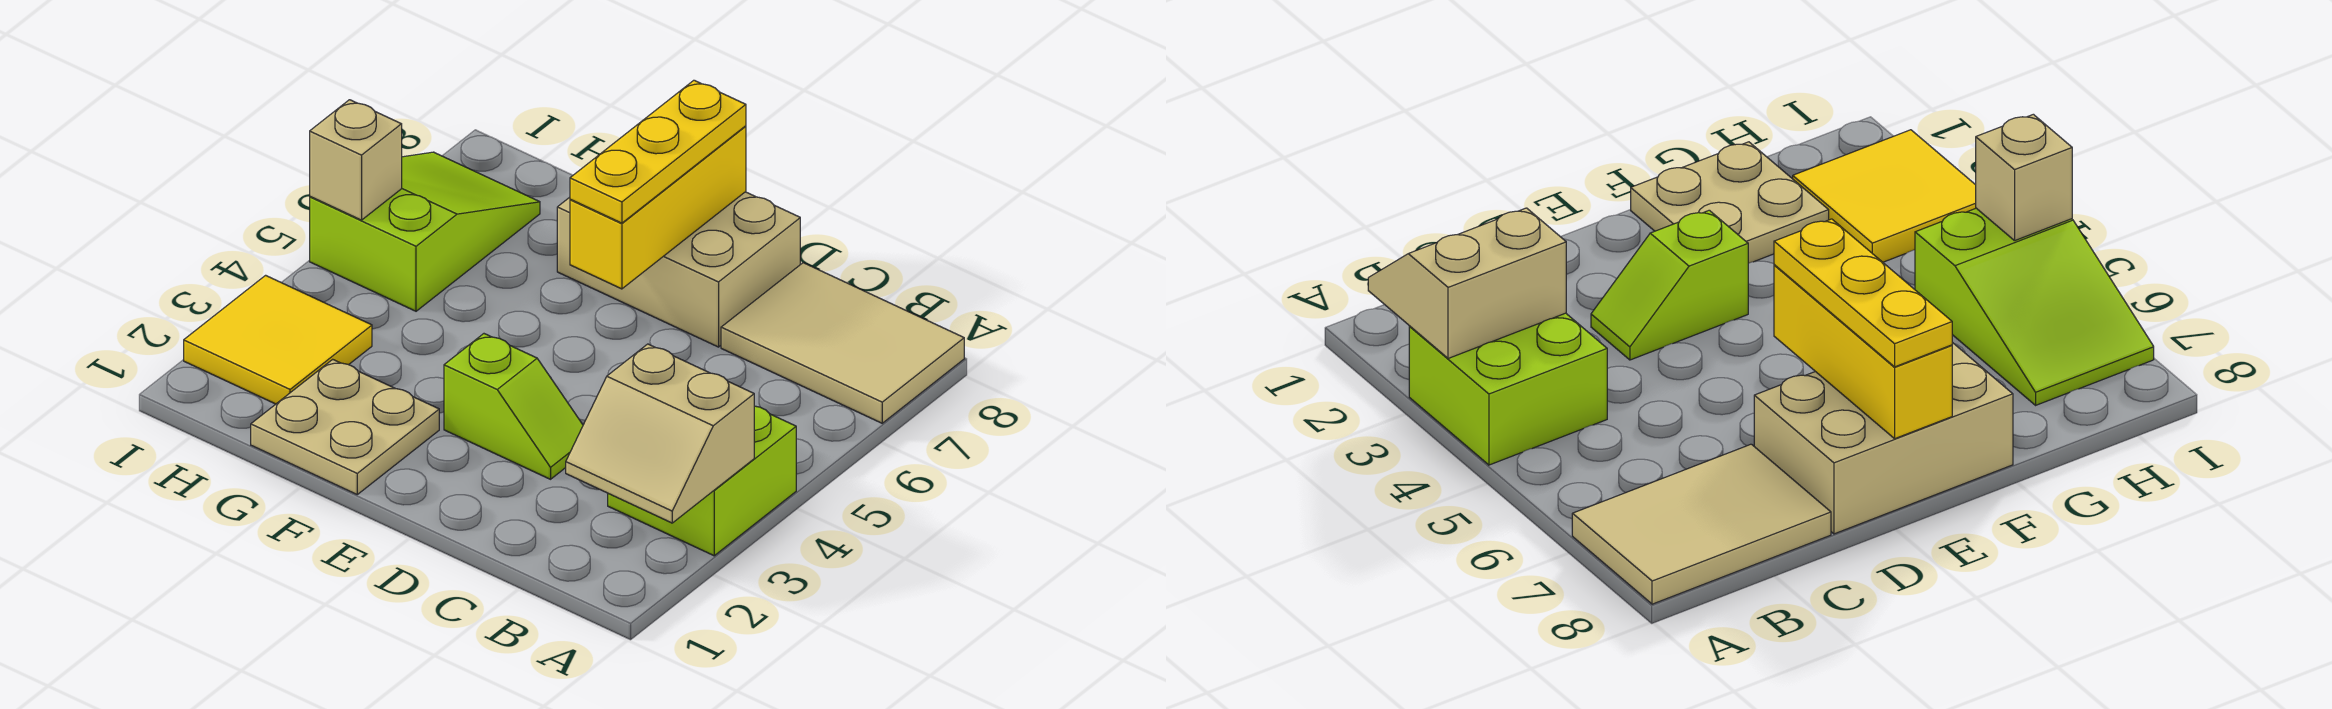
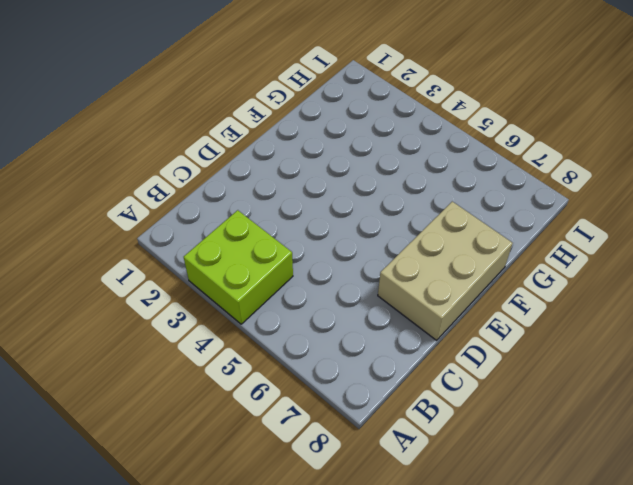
none -> tan tile A7:C8 level 1
none -> lime slope D3:E3 level 1 top E

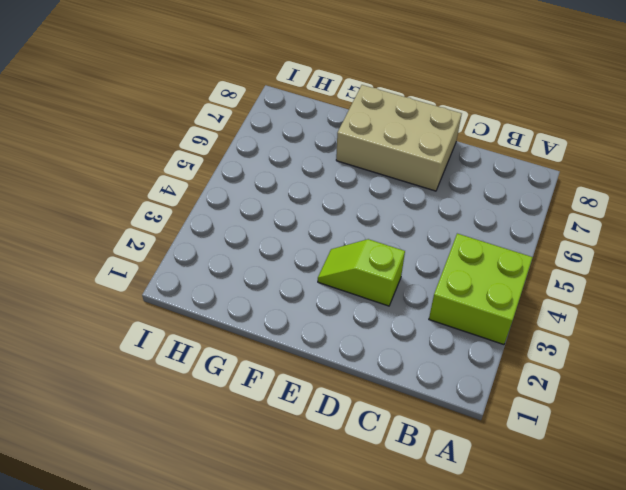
lime slope D3:E3 level 1 top D -> lime slope D3:E3 level 1 top E
none -> tan tile A7:C8 level 1
none -> tan plate F1:G2 level 1

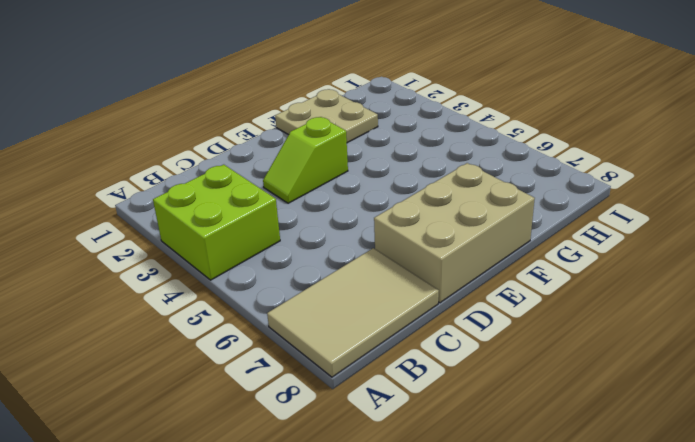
none -> yellow tile H2:I3 level 1
none -> lime slope H5:I7 level 1 top 5

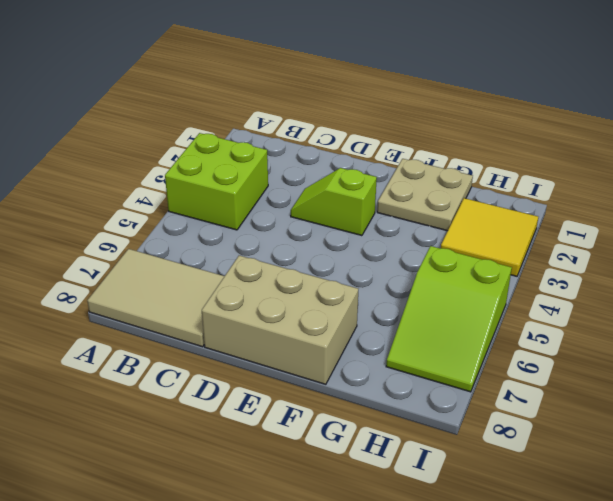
none -> tan slope A2:B3 level 2 top 3
none -> yellow brick E6:E8 level 2

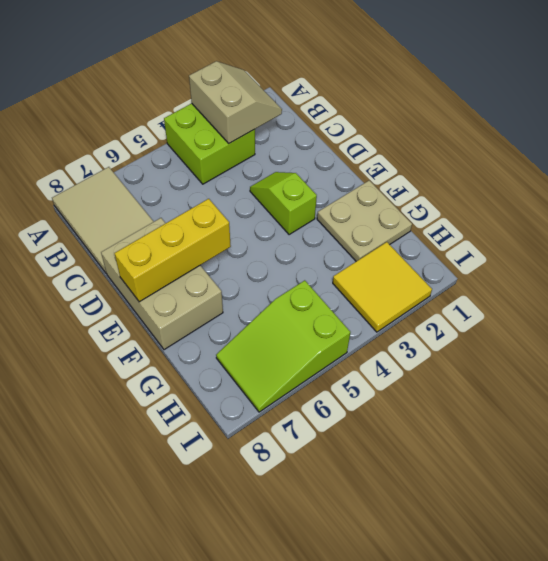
none -> tan brick I5 level 2
none -> yellow plate E6:E8 level 3

